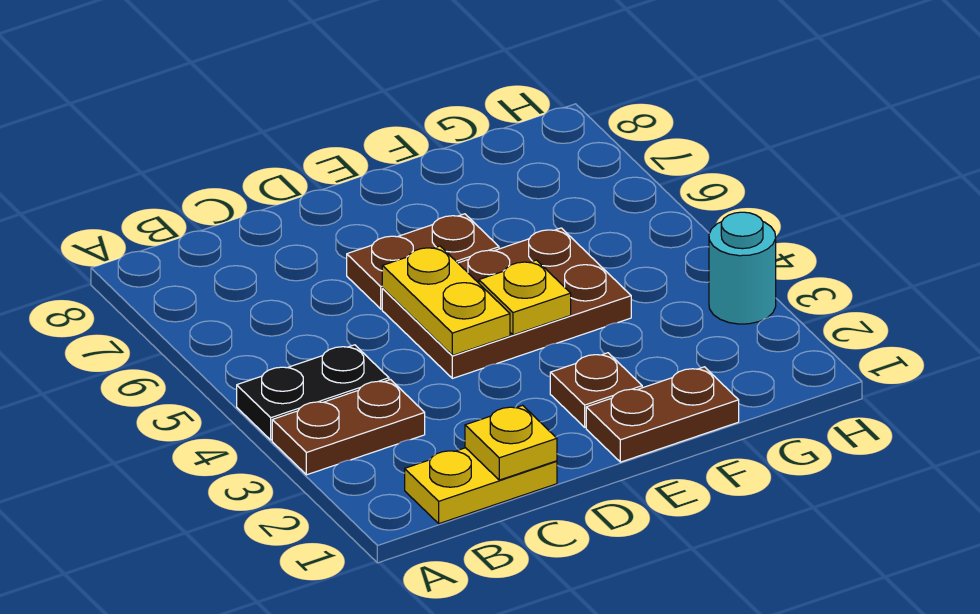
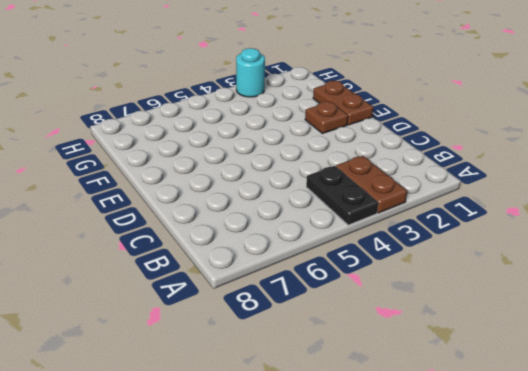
none -> yellow plate B1:C1 level 1
none -> brown plate D4:F5 level 1

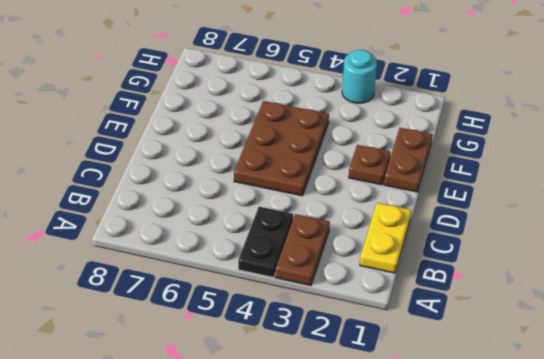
none -> brown plate D6:E6 level 1
none -> yellow plate C1 level 2

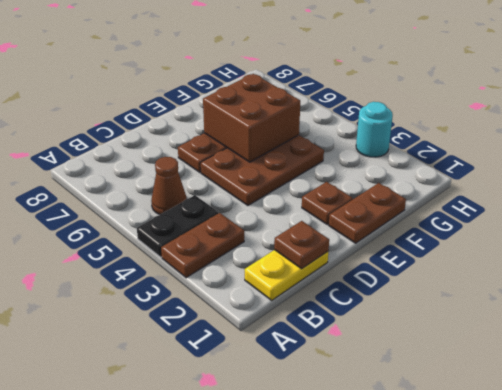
brown cone B5 level 1 -> none
brown plate C1 level 2 -> yellow plate C1 level 2
brown brick E5:F6 level 2 -> none
none -> yellow plate D4:D5 level 2
none -> yellow plate E4 level 2

